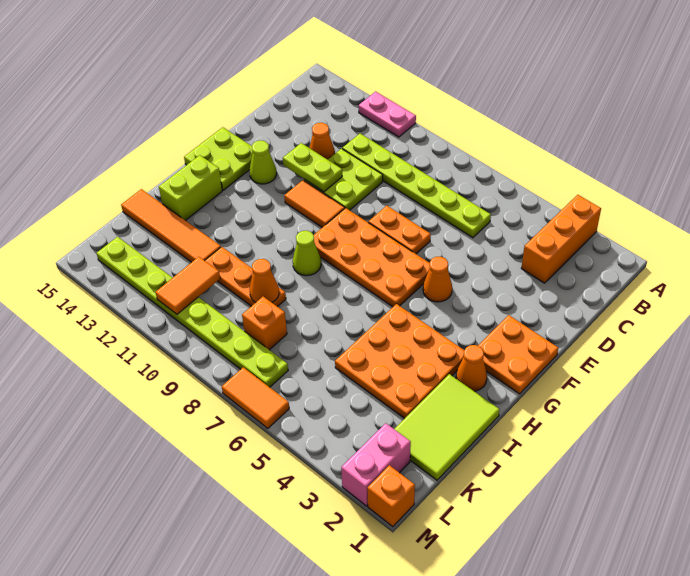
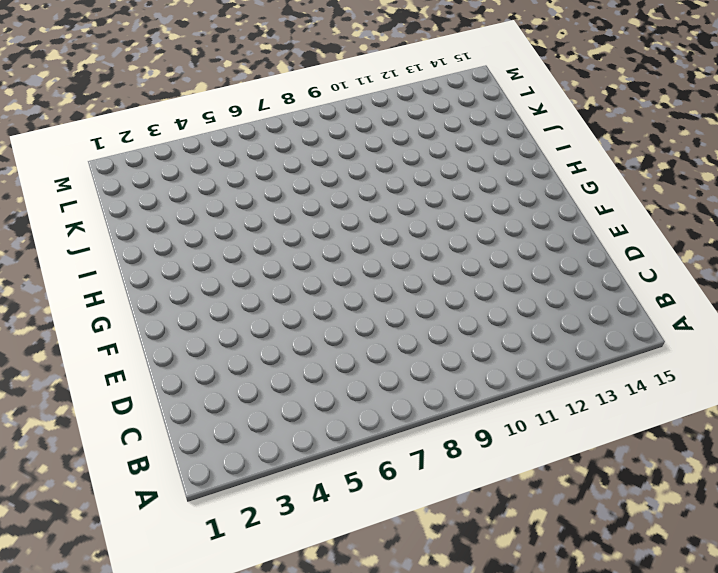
none -> orange brick A3:C3 level 1
none -> pink plate A11:A12 level 1
none -> lime plate C6:C11 level 1

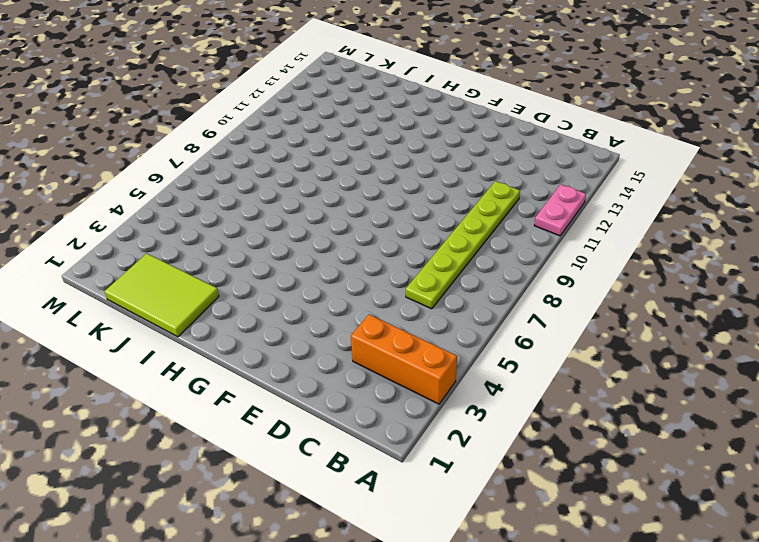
none -> lime plate D10:E11 level 1
none -> orange cone D12 level 1
none -> orange plate E7:E8 level 1

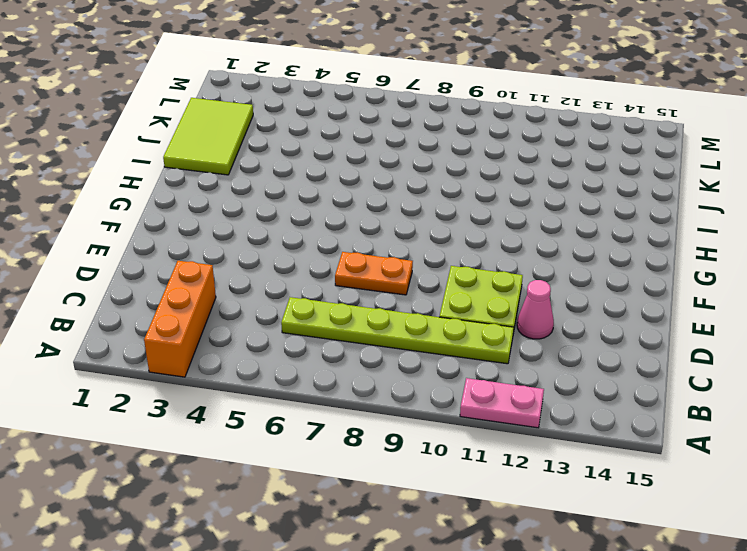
pink cone D12 level 1 -> orange cone D12 level 1
none -> orange plate F1:G2 level 1
none -> orange cone F5 level 1
none -> orange plate F6:G9 level 1

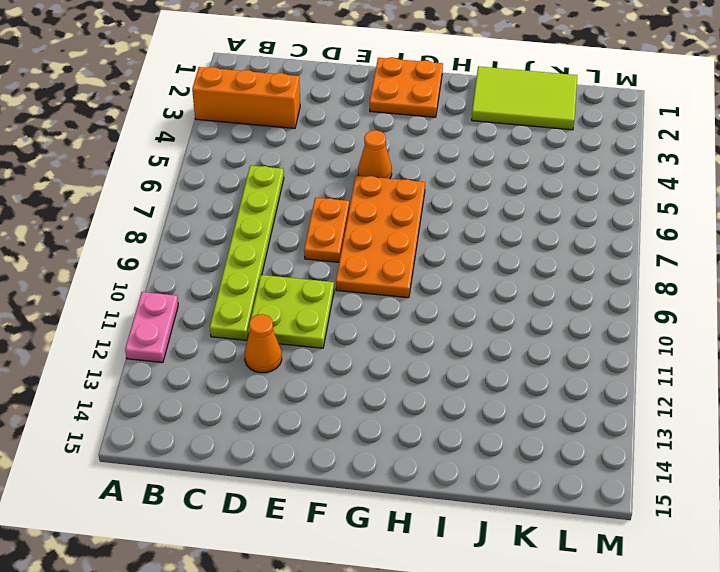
none -> orange tile F10:F11 level 1
none -> lime cone F13 level 1
none -> lime plate F14:G15 level 1

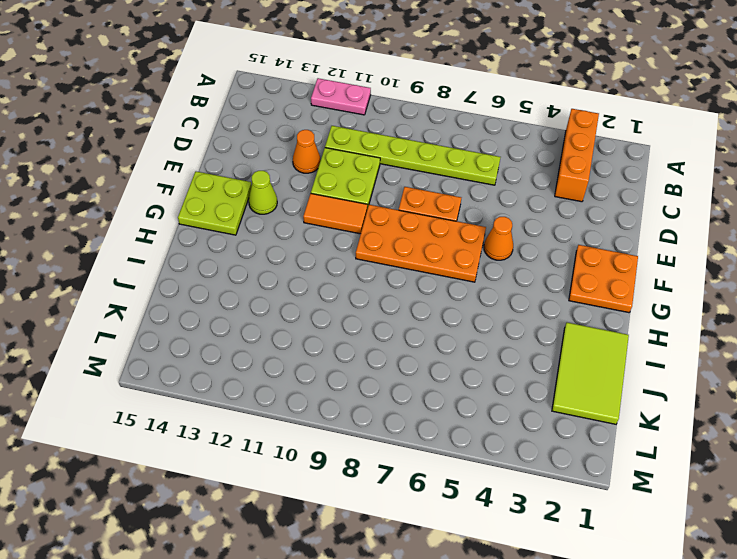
none -> orange cone H2 level 1
none -> orange plate H3:J5 level 1
none -> lime cone H9 level 1

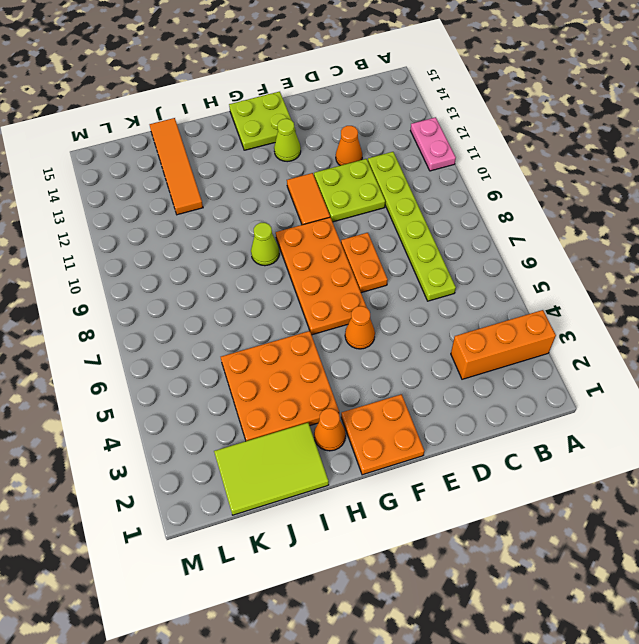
none -> lime brick H14:I14 level 1
none -> orange plate J9:J11 level 1
none -> orange brick K8 level 1

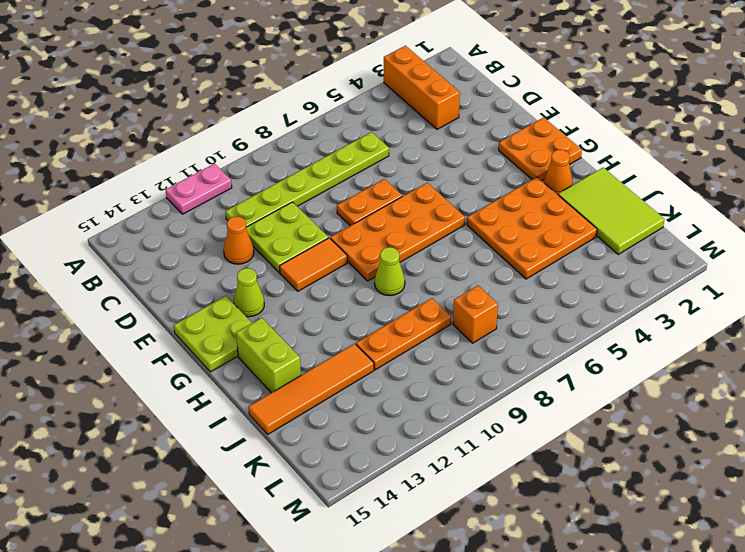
none -> orange cone F5 level 1
none -> pink brick L2:M2 level 1
none -> lime plate L7:L14 level 1

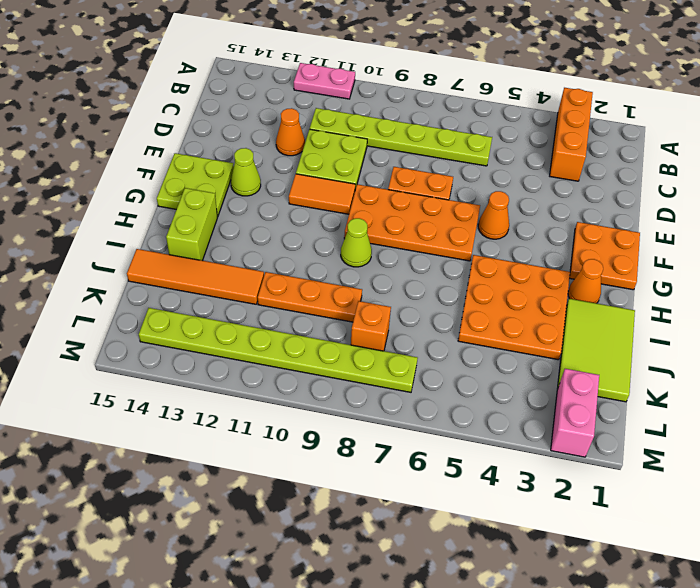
none -> orange brick M1 level 1
none -> orange tile M6:M7 level 1
none -> lime plate E11:E12 level 2

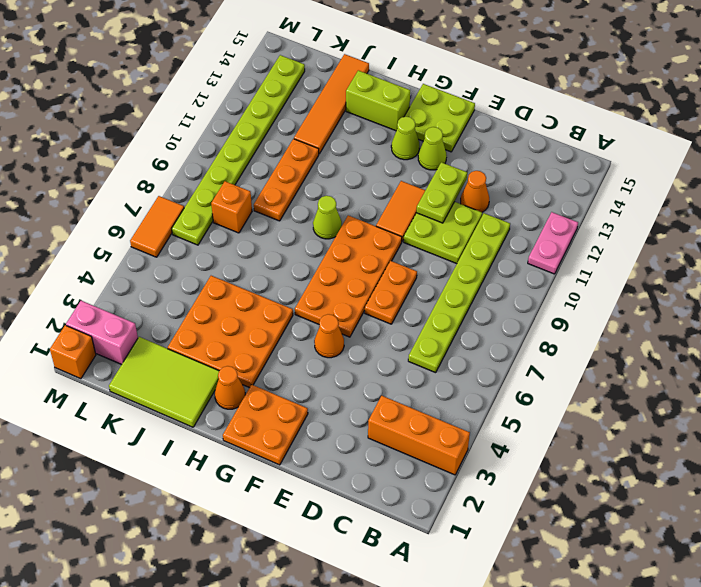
lime cone G13 level 1 -> none
none -> orange cone J9 level 2
none -> orange tile K11:L11 level 2

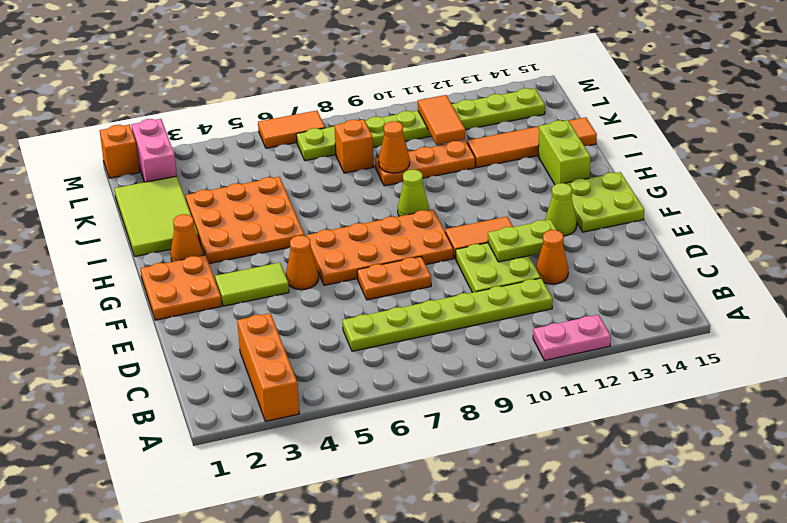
lime tile F3:F4 level 1 -> none

